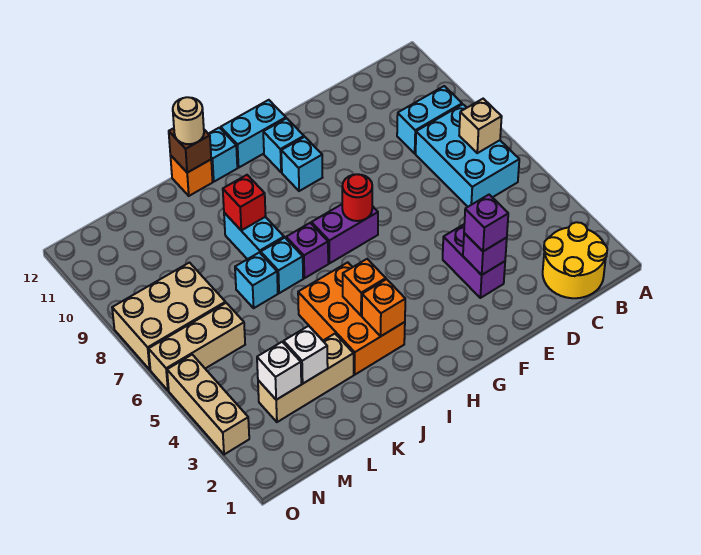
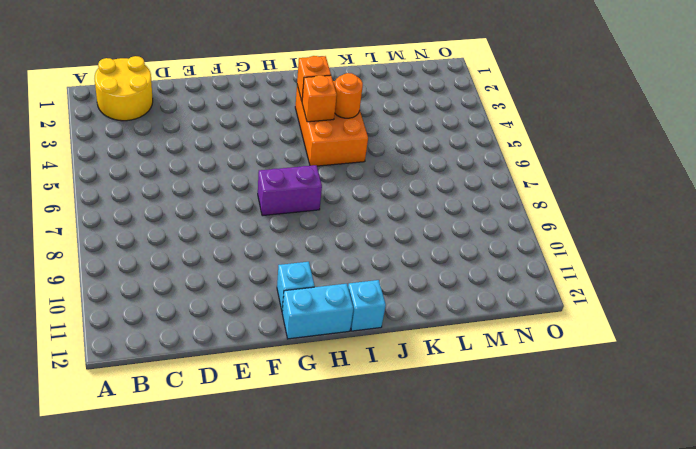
orange round brick J4 level 2 -> none
none -> cyan brick B6:C8 level 1
none -> cyan brick B9:C9 level 1
none -> purple brick E3:E4 level 1
none -> cyan brick G10 level 1

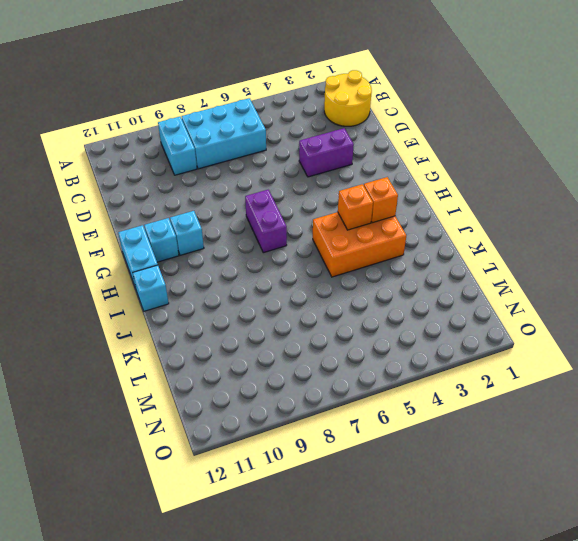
none -> purple brick I7 level 1
none -> cyan brick J7 level 1
none -> cyan brick J8:J9 level 1
none -> orange brick J12 level 1

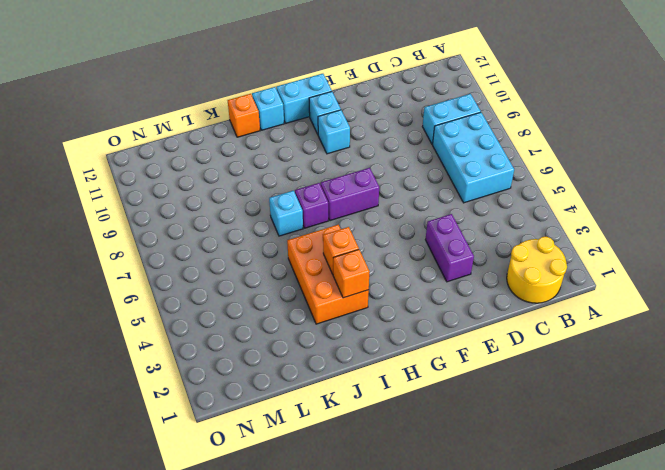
none -> cyan brick J8:J9 level 1
none -> tan brick K3:M3 level 1
none -> cyan brick K7 level 1
none -> tan brick M6:O6 level 1

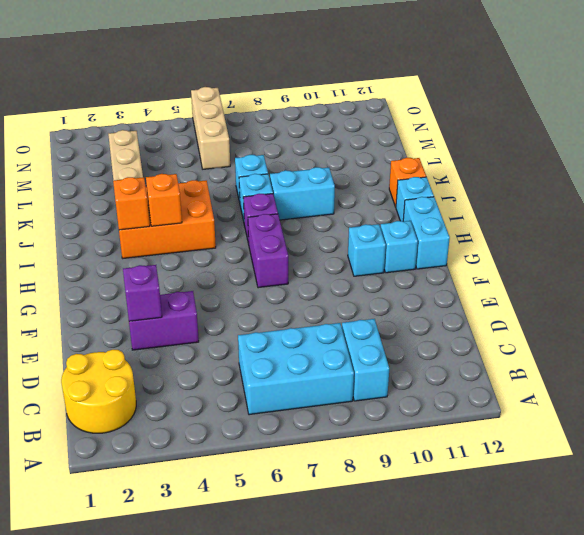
none -> tan brick M7:O8 level 1
none -> tan brick O3:O5 level 1
none -> tan brick B7 level 2
none -> red round brick G7 level 2

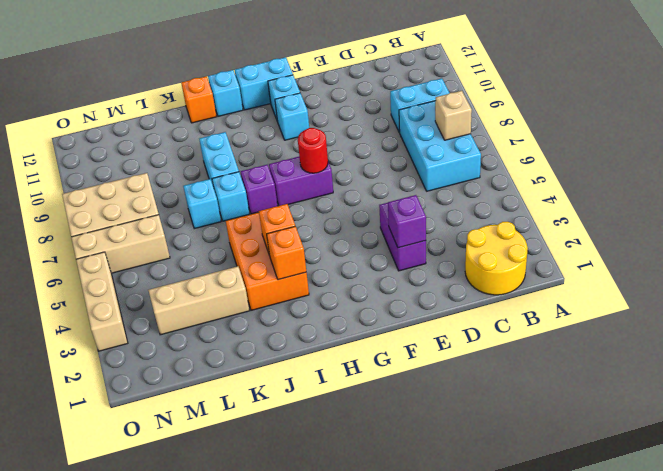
none -> red brick J9 level 2
none -> brown brick J12 level 2
none -> white brick L3 level 2
none -> white brick M3 level 2

